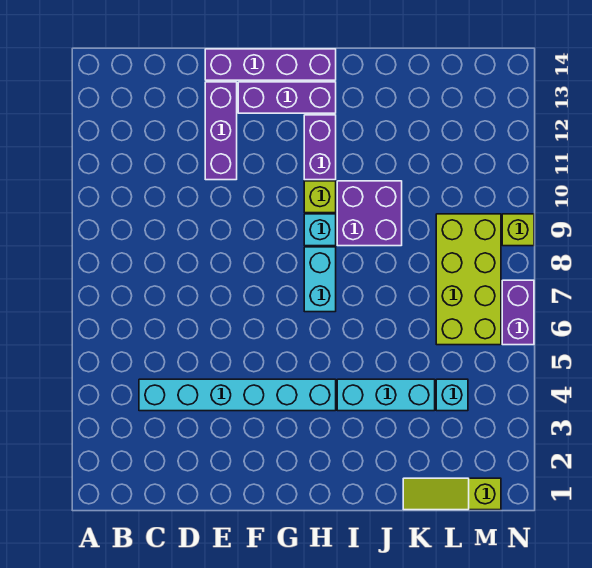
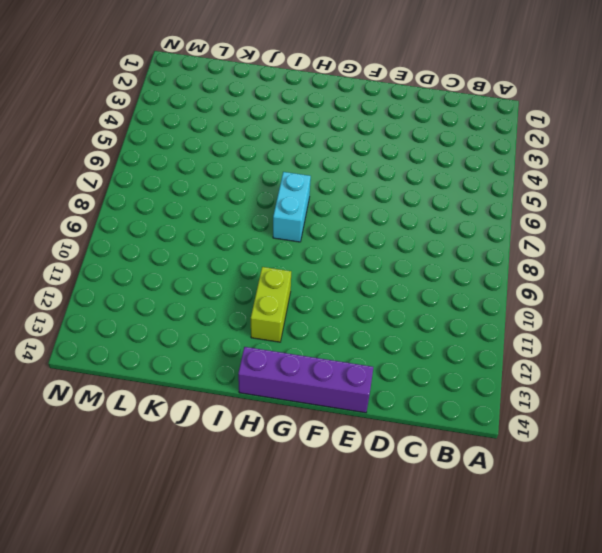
lime brick H11:H12 level 1 -> purple brick H11:H12 level 1
none -> cyan brick C4:H4 level 1
none -> purple brick E11:E13 level 1
none -> purple brick F13:H13 level 1

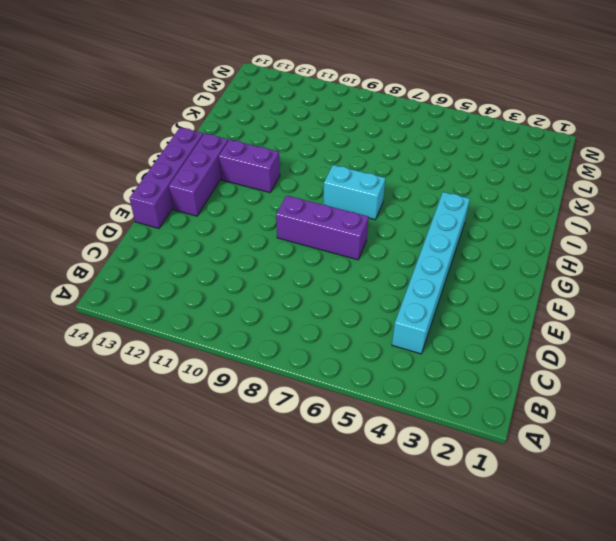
purple brick F7:F9 level 1 -> purple brick E11:E13 level 1
none -> cyan brick H9 level 1
none -> lime brick H10 level 1
none -> cyan brick I4:K4 level 1

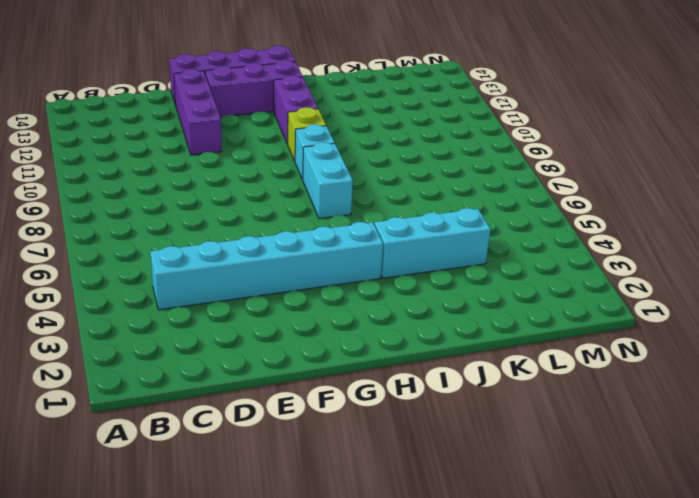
none -> purple brick I9:J10 level 1
none -> lime slope K1:M1 level 1 top M
none -> cyan brick L4 level 1

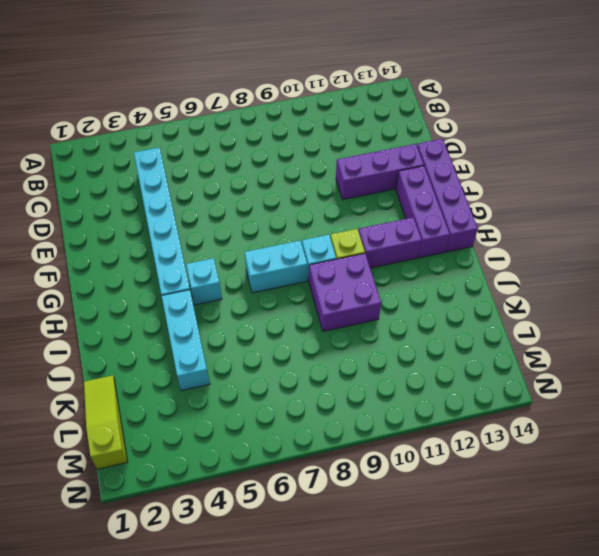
cyan brick H5 level 1 -> cyan brick L4 level 1
none -> lime brick L6:M9 level 1
none -> purple brick N6:N7 level 1
none -> lime brick N9 level 1

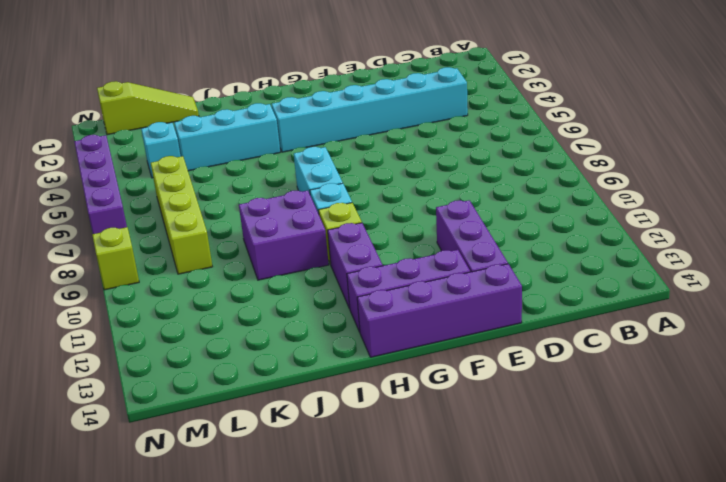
lime brick L6:L9 level 1 -> lime brick L6:M9 level 1
purple brick N4:N7 level 1 -> purple brick N6:N7 level 1

